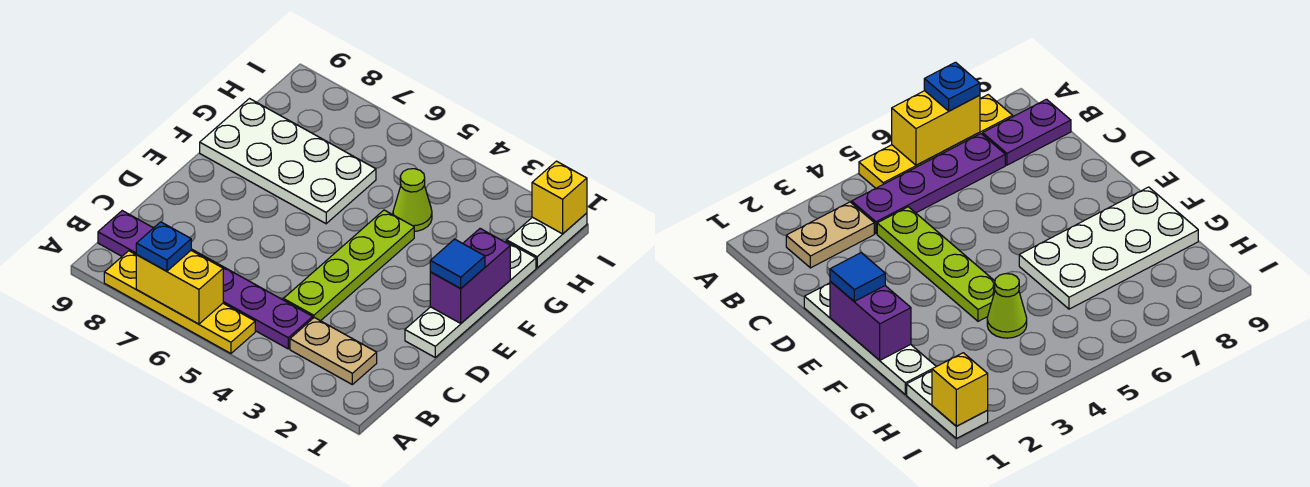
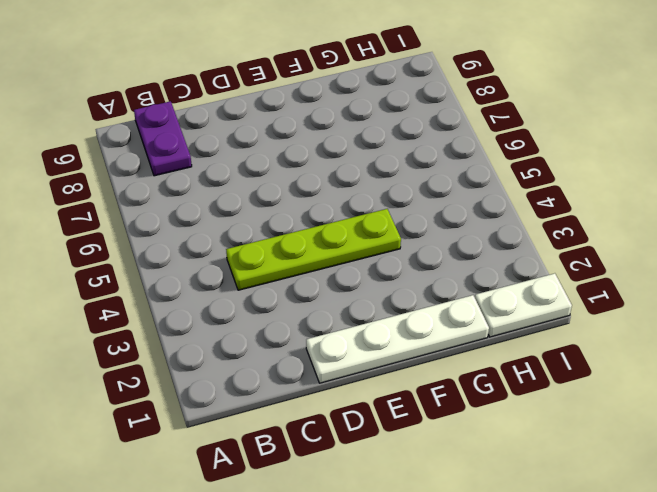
none -> yellow plate A5:A8 level 1
none -> tan plate B2:B3 level 1
none -> purple plate B4:B7 level 1

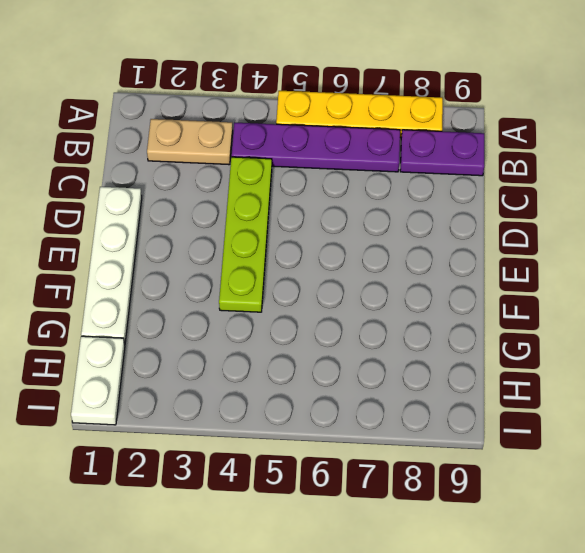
none -> white plate F6:G9 level 1
none -> lime cone G4 level 1
none -> yellow brick A6:A7 level 2

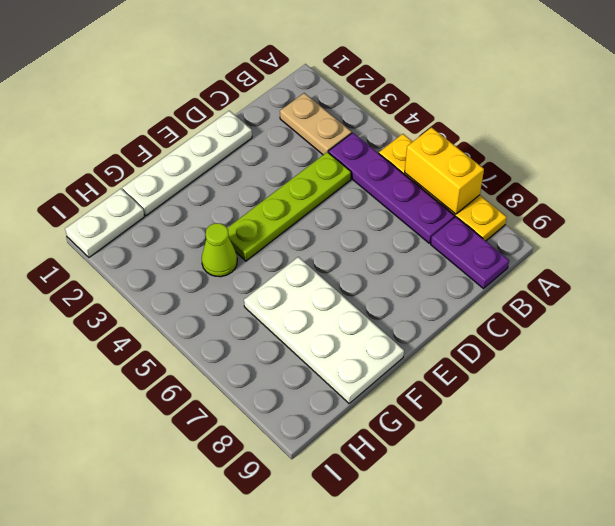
none -> purple brick E1:F1 level 2
none -> yellow brick I1 level 2
none -> blue plate A7 level 3

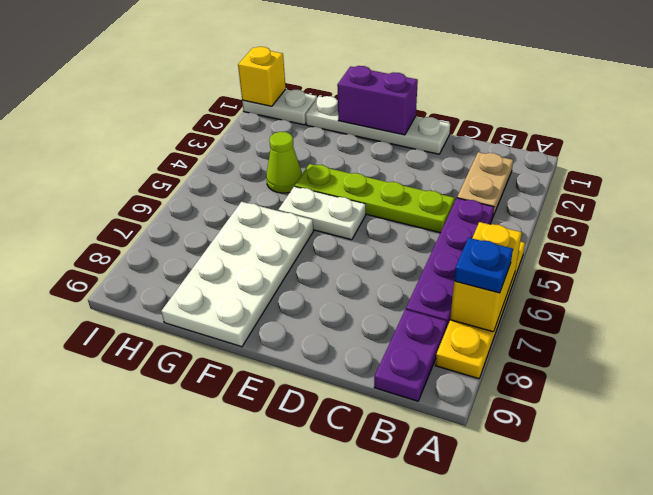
white plate E5:F5 level 1 -> none
none -> blue tile E1 level 3

